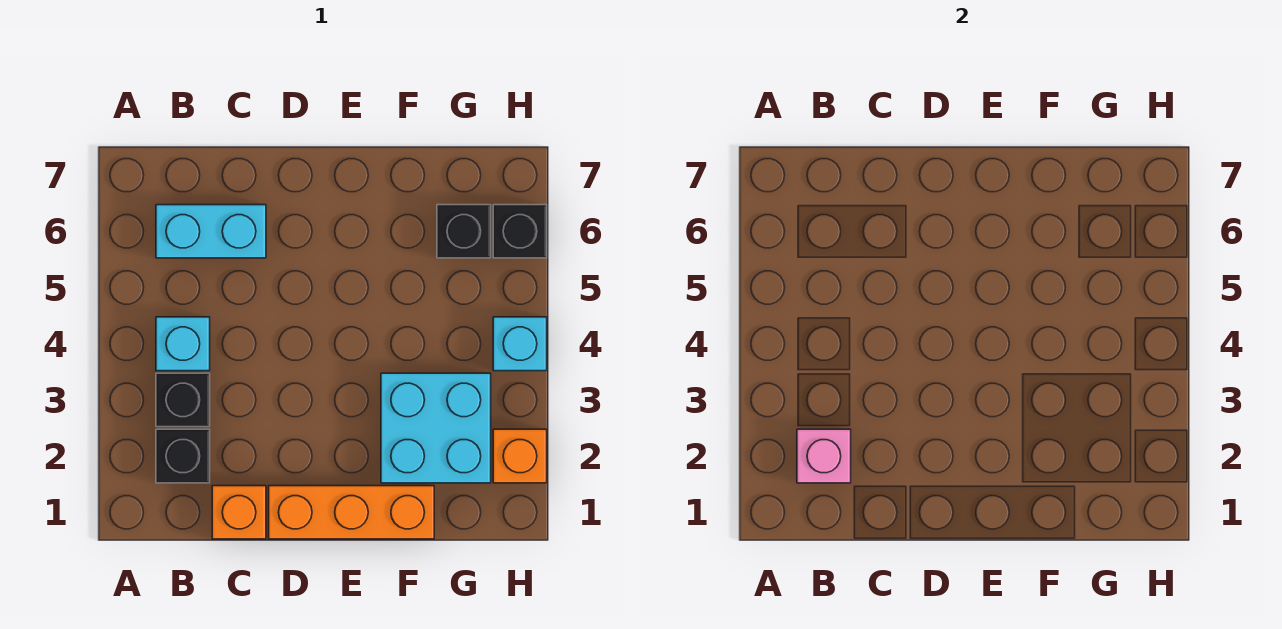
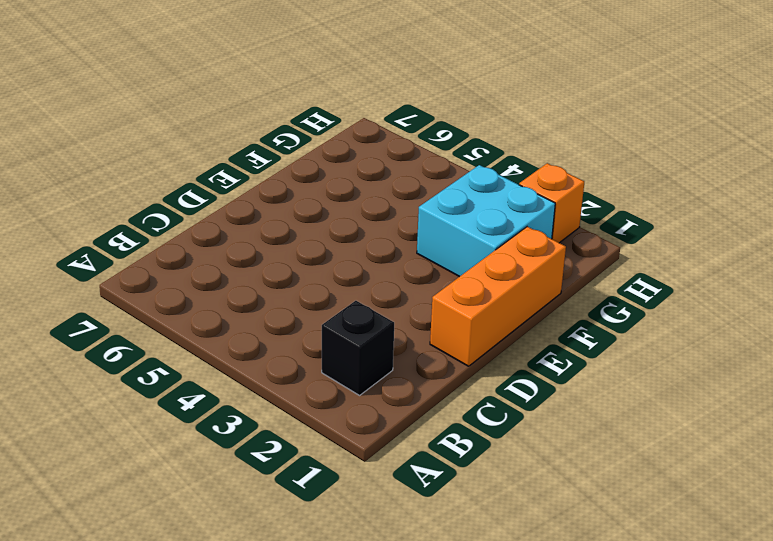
none -> black brick B3 level 1
none -> cyan brick B4 level 1
none -> cyan brick B6:C6 level 1

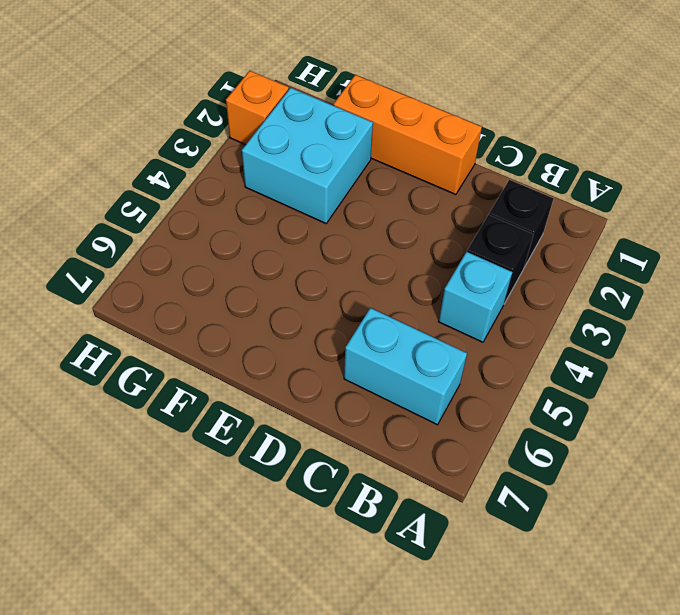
none -> orange brick C1 level 1
none -> black brick G6 level 1
none -> cyan brick H4 level 1

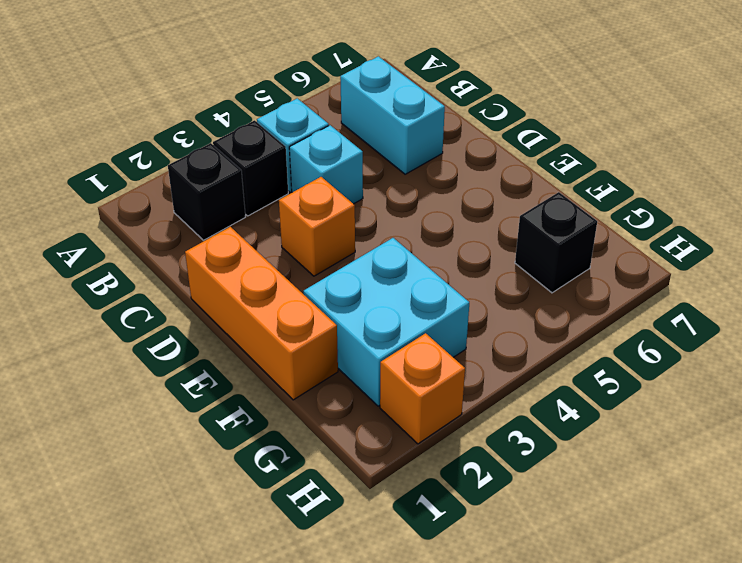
cyan brick C4 level 1 -> cyan brick H4 level 1
orange brick D3 level 1 -> orange brick C1 level 1
none -> black brick H6 level 1
none -> pink brick B2 level 2

